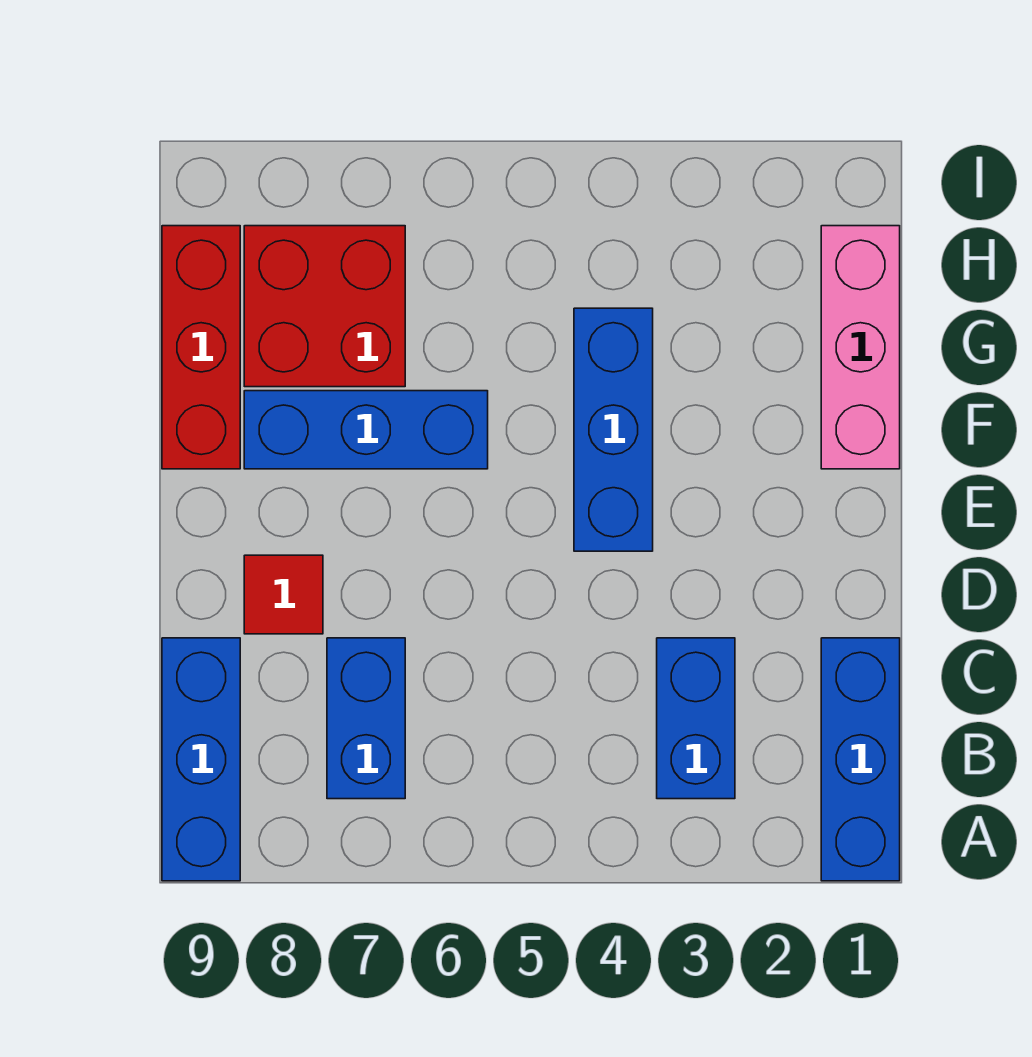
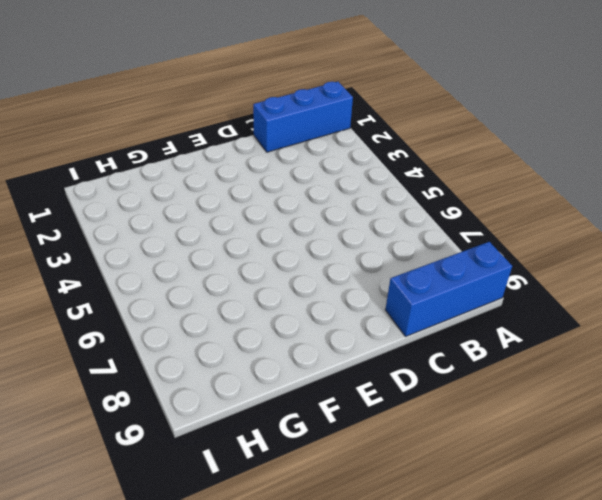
none -> blue brick B3:C3 level 1
none -> blue brick B7:C7 level 1

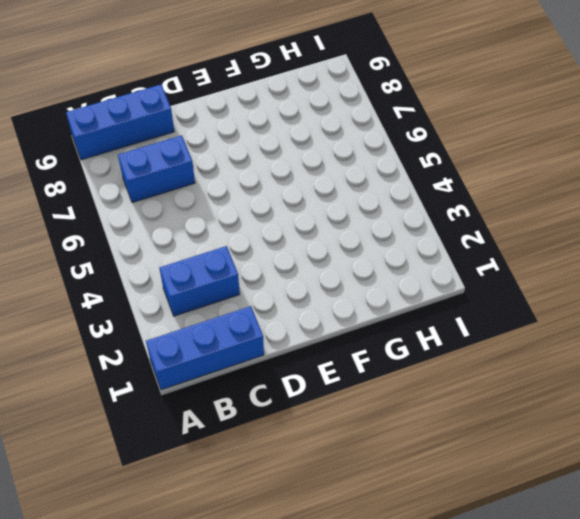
none -> red tile D8 level 1
none -> blue brick E4:G4 level 1

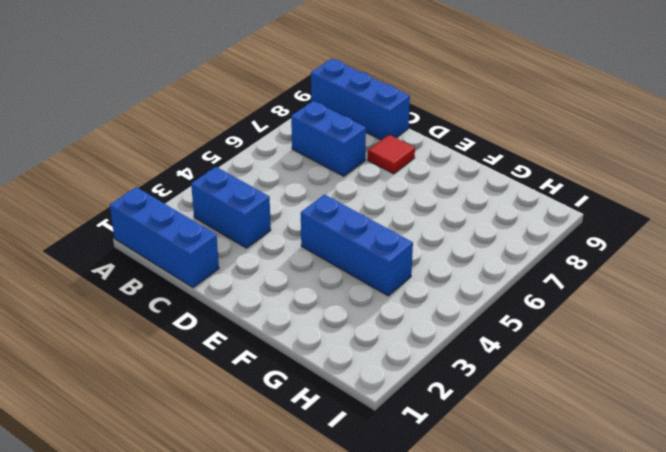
none -> pink brick F1:H1 level 1
none -> blue brick F6:F8 level 1

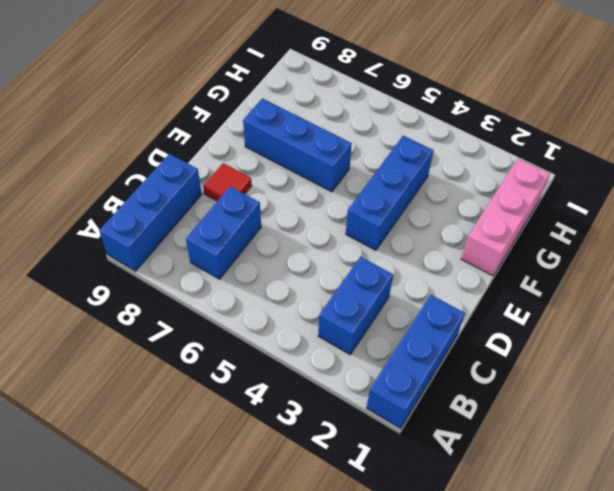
none -> red brick F9:H9 level 1
none -> red brick G7:H8 level 1

